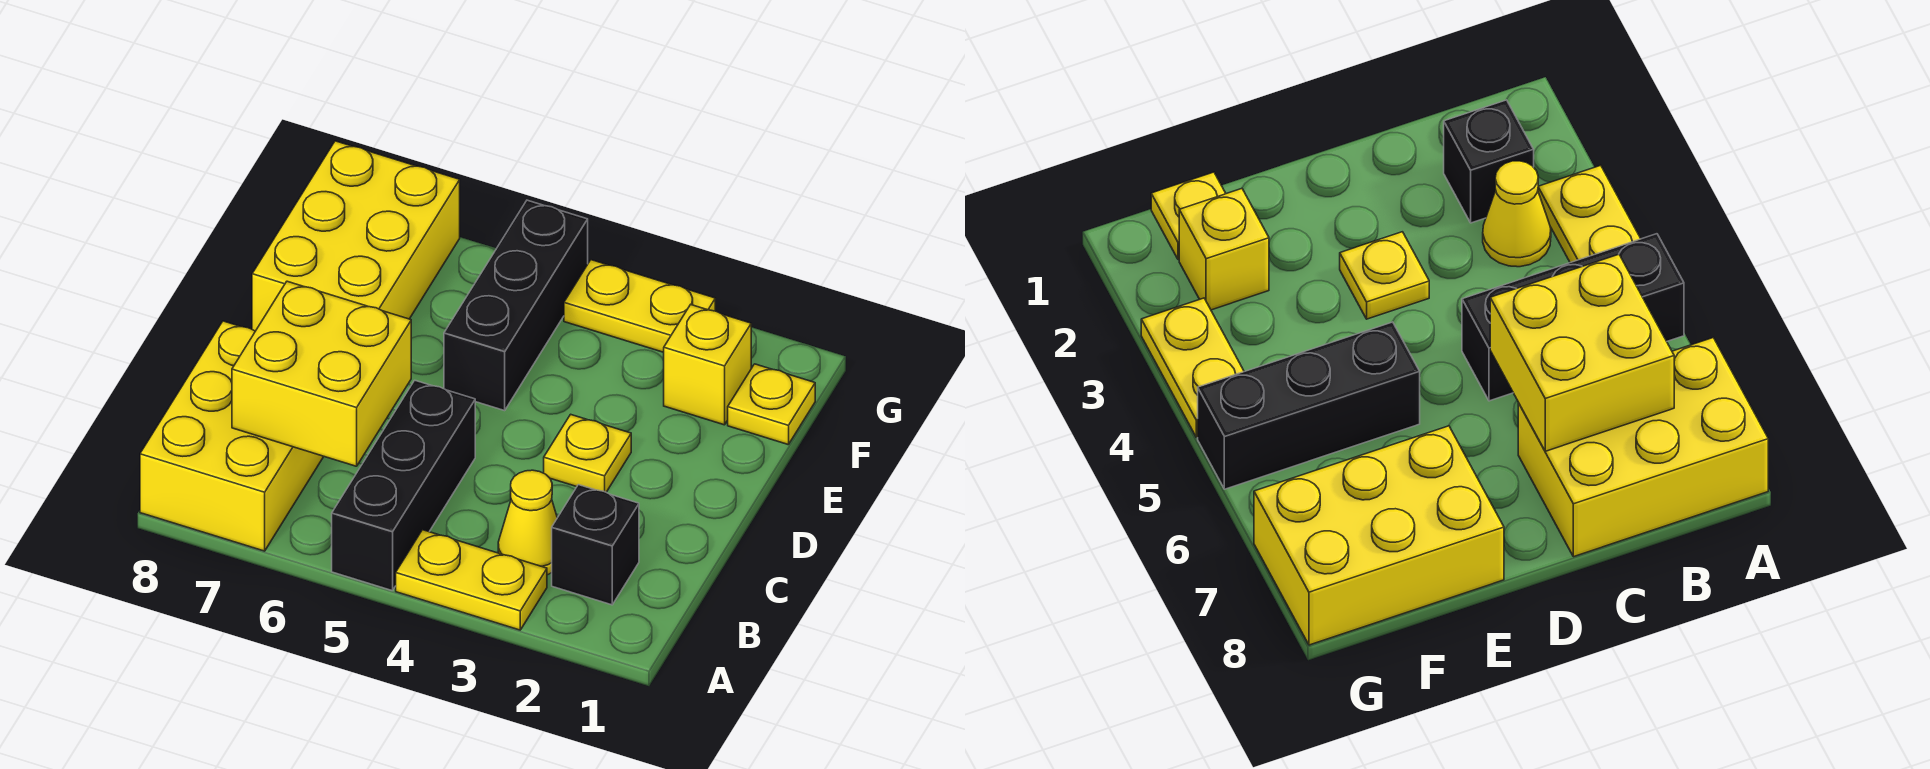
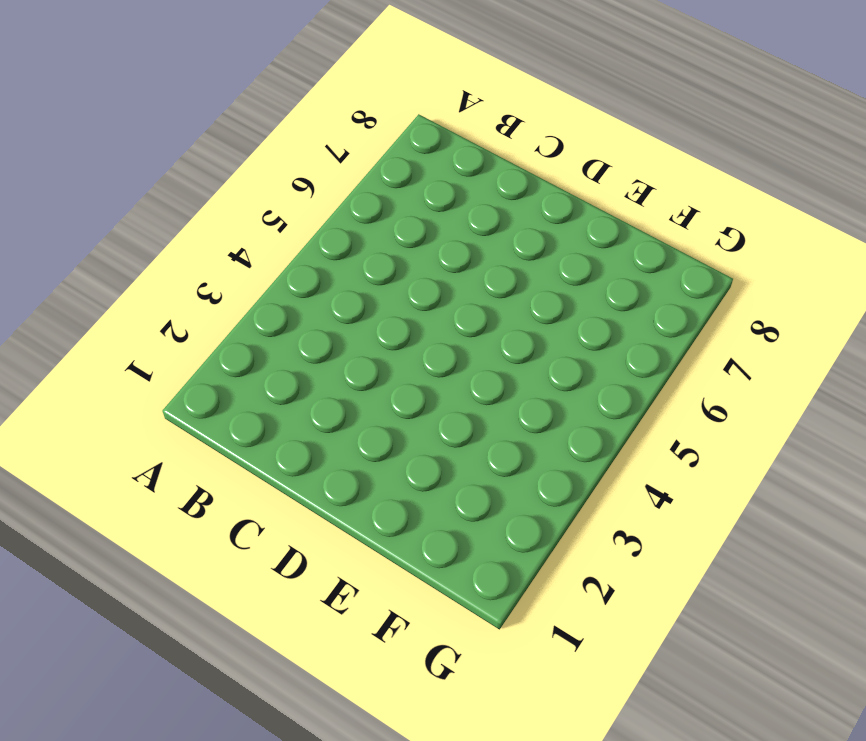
none -> yellow plate A3:A4 level 1
none -> black brick A5:C5 level 1
none -> yellow brick A7:C8 level 1

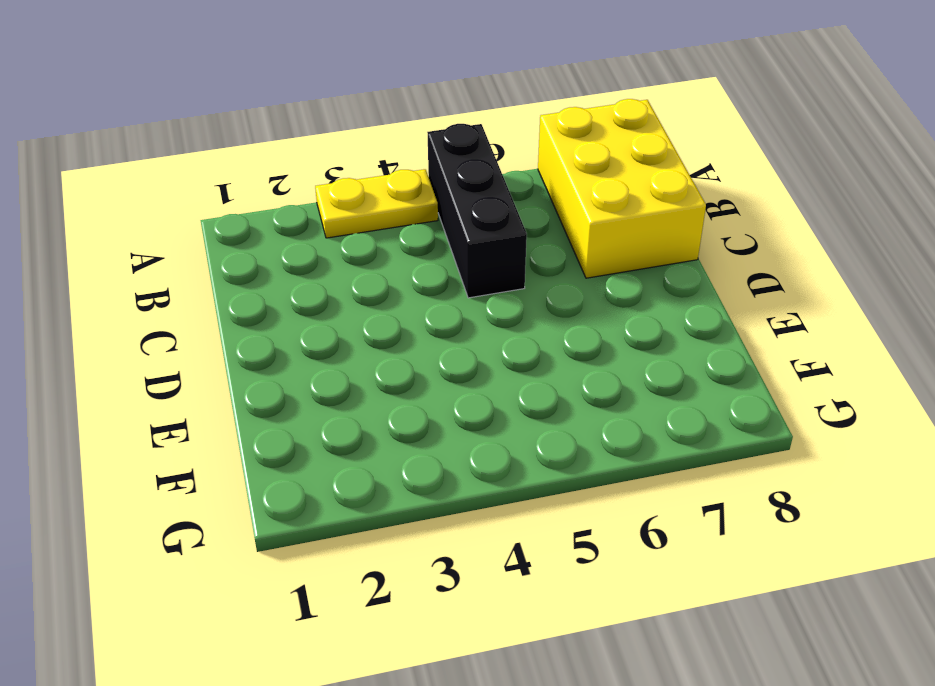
none -> black brick B2 level 1
none -> yellow cone B3 level 1
none -> yellow plate D3 level 1

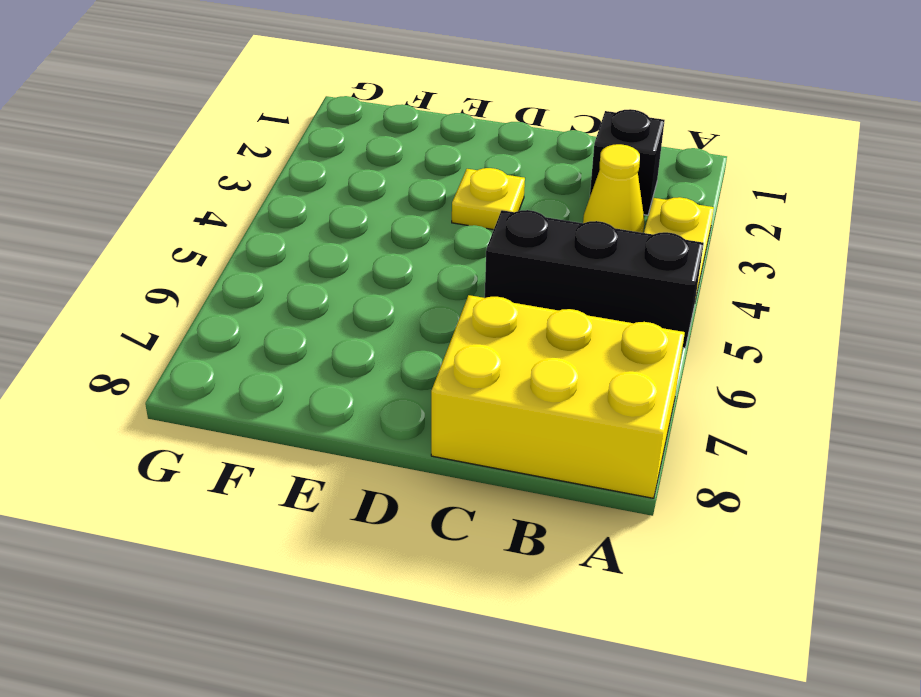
none -> black brick E5:G5 level 1
none -> yellow brick E7:G8 level 1
none -> yellow plate F1 level 1

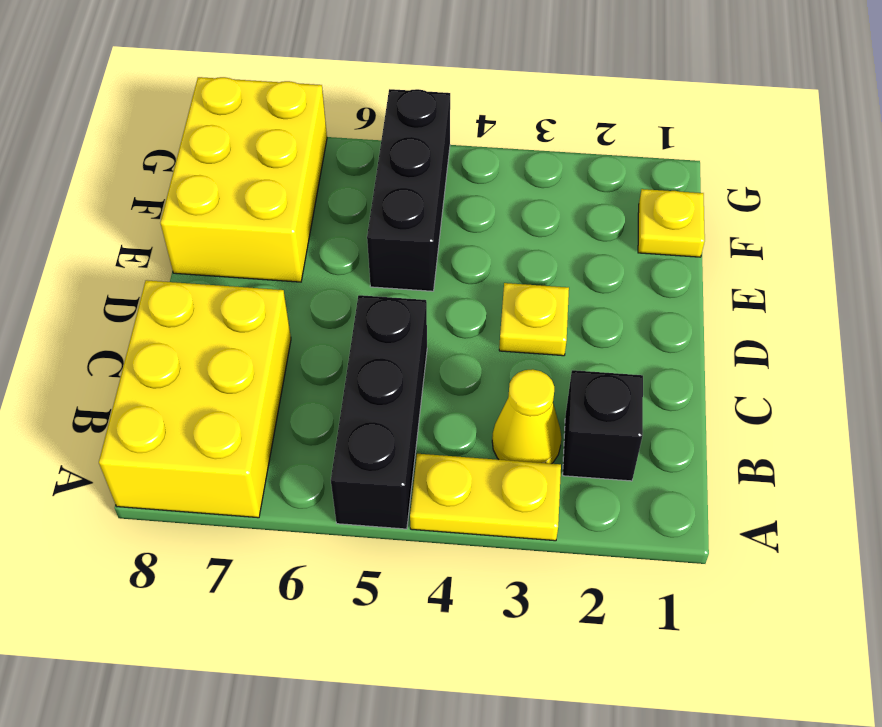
none -> yellow brick F2 level 1
none -> yellow plate G3:G4 level 1
none -> yellow brick B6:C7 level 2

